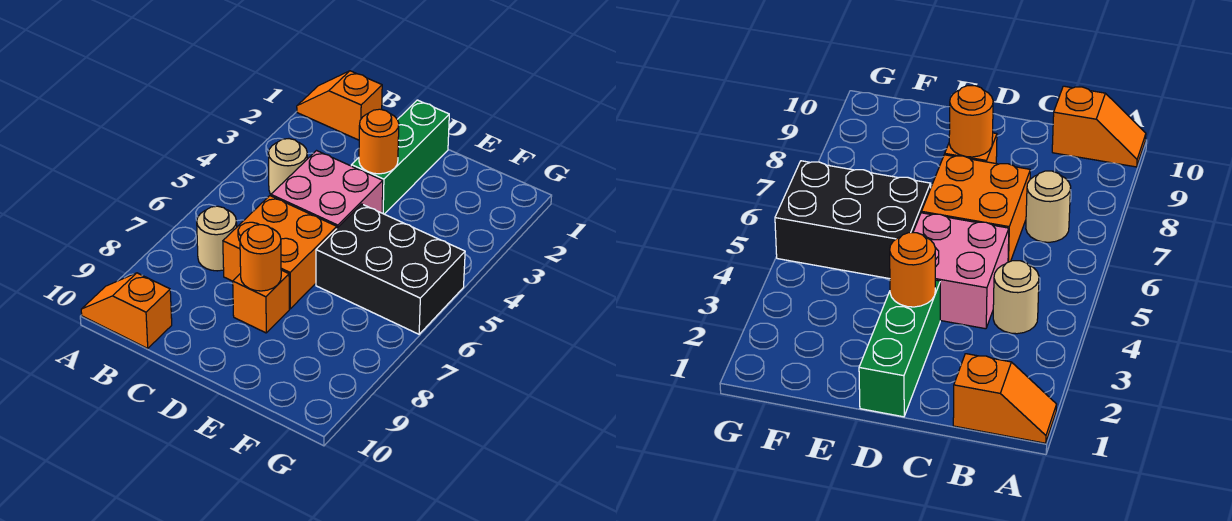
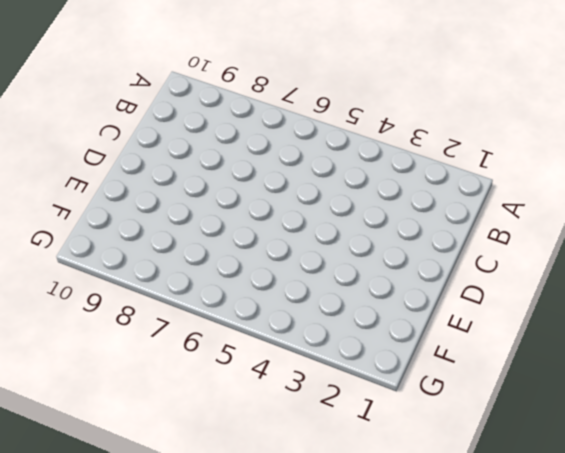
none -> orange slope A1:B1 level 1 top B
none -> orange slope A10:B10 level 1 top B

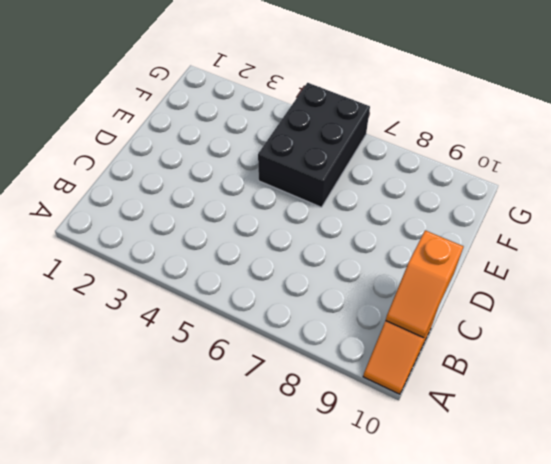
orange slope B10:C10 level 2 top C -> orange slope A1:B1 level 1 top B
none -> tan round brick B4 level 1
none -> tan round brick B7 level 1

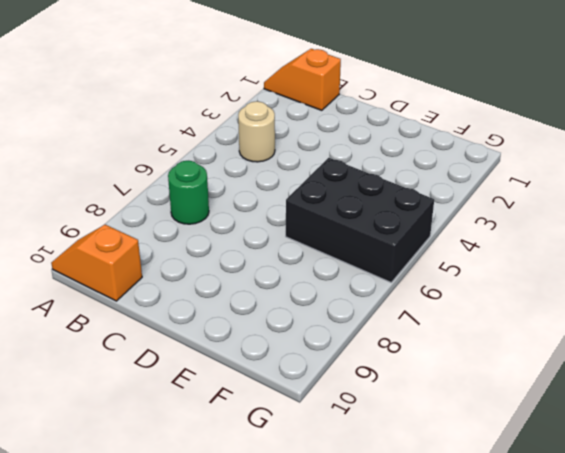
green round brick B7 level 1 -> tan round brick B7 level 1
none -> pink brick C4:D5 level 1
none -> orange brick C6:D7 level 1

